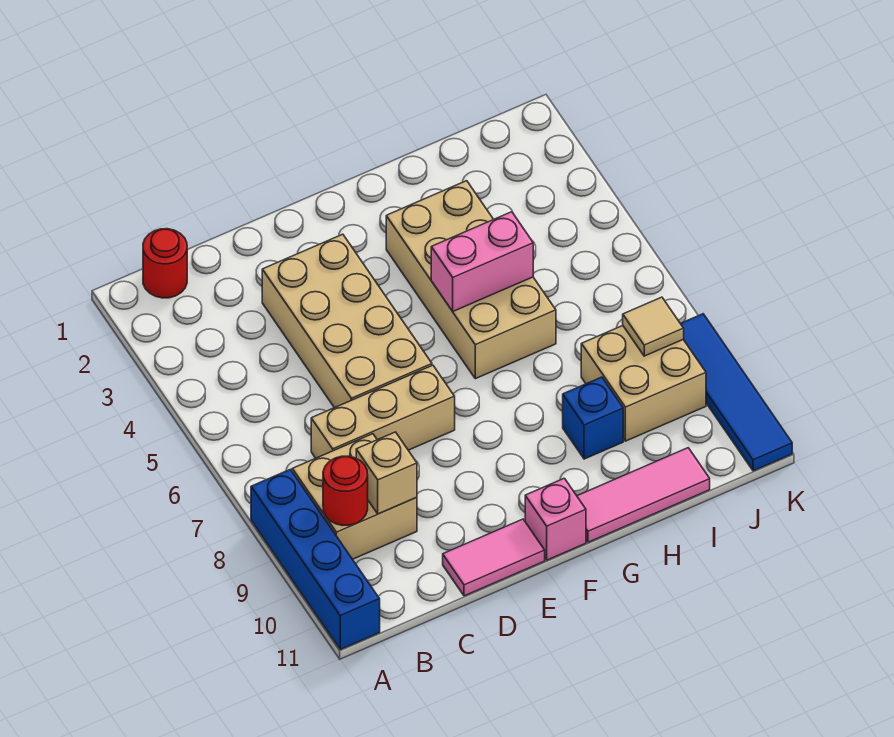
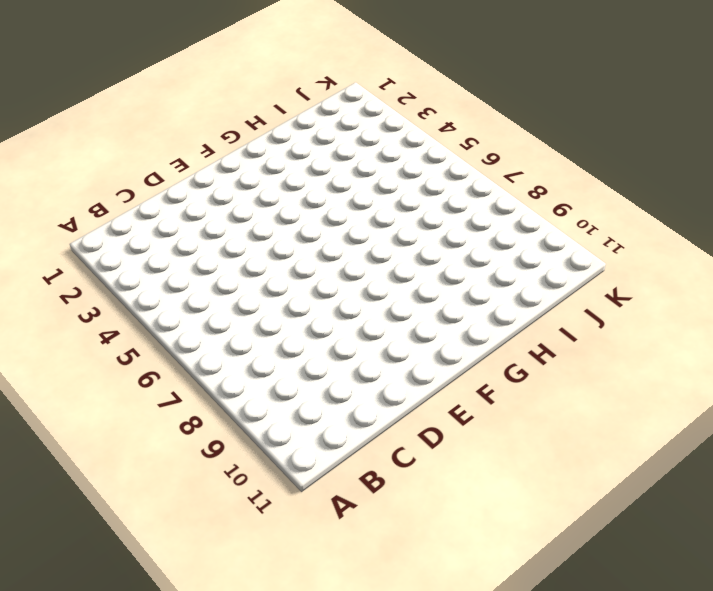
none -> blue brick A8:A11 level 1
none -> red round brick B1 level 1
none -> tan brick B8:C9 level 1

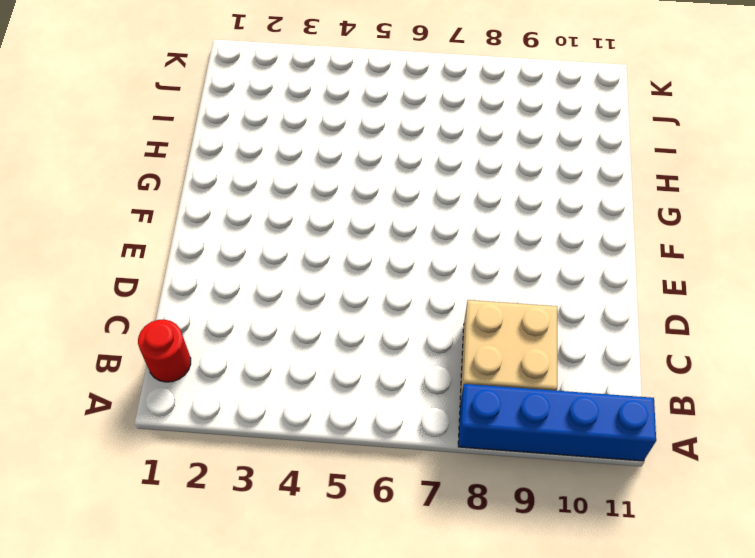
none -> tan brick C7:E7 level 1
none -> tan brick D3:E6 level 1
none -> pink tile D11:E11 level 1

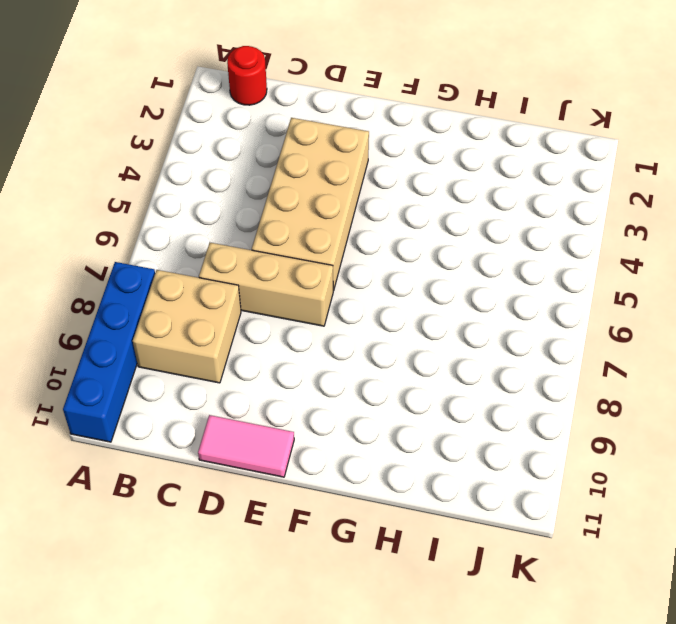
none -> pink brick F11 level 1
none -> tan brick G3:H6 level 1
none -> pink tile G11:I11 level 1

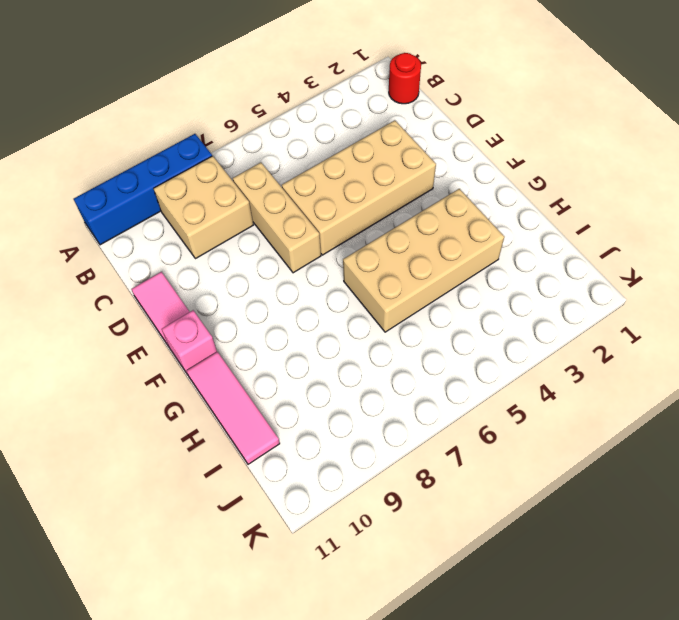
none -> blue brick H9 level 1
none -> tan brick I8:J9 level 1
none -> blue tile K8:K11 level 1

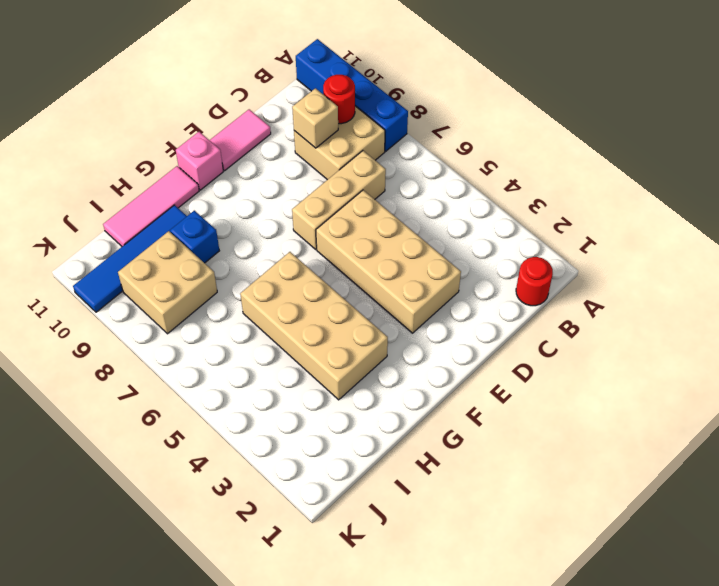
blue tile H10:K10 level 1 -> blue tile K8:K11 level 1
none -> pink brick G5:H5 level 2
none -> tan tile J8 level 2

